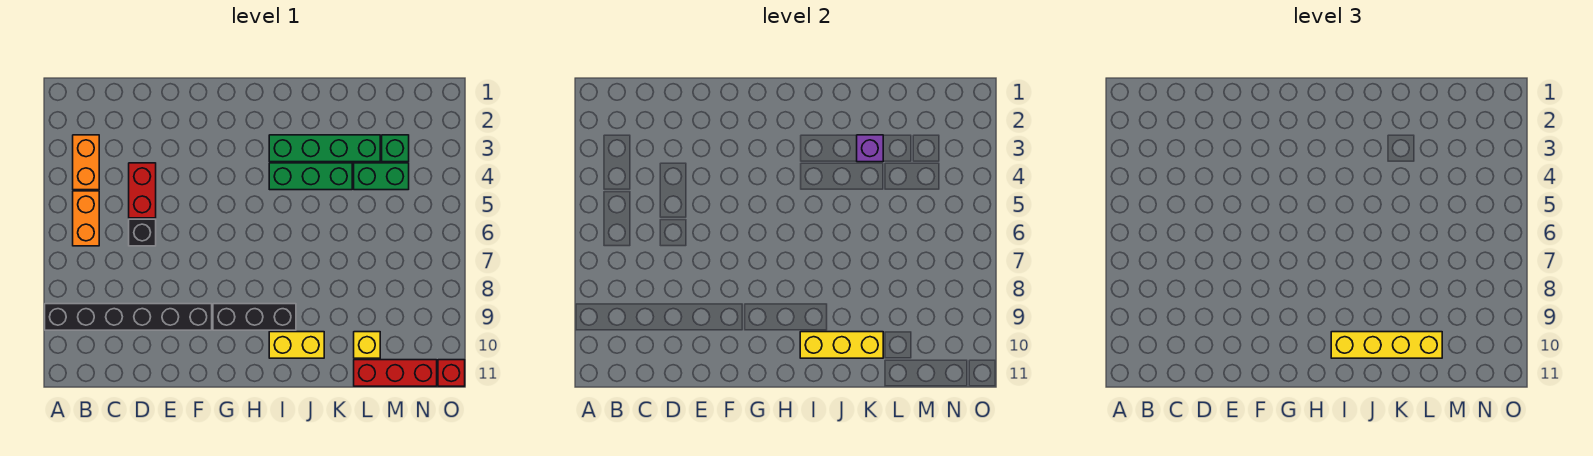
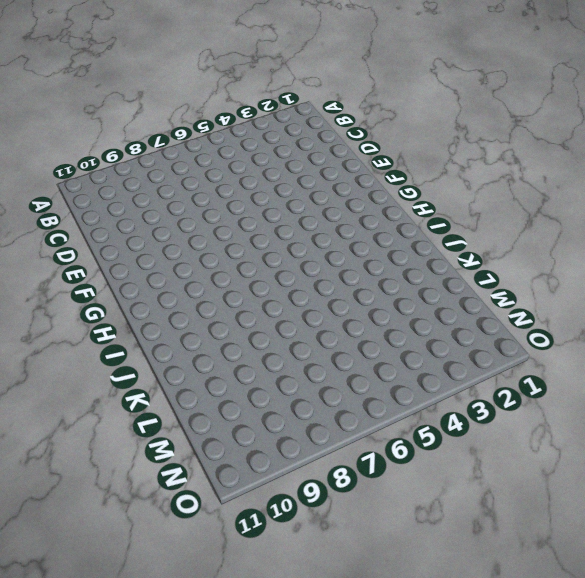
none -> black brick A9:F9 level 1
none -> orange brick B3:B4 level 1
none -> orange brick B5:B6 level 1

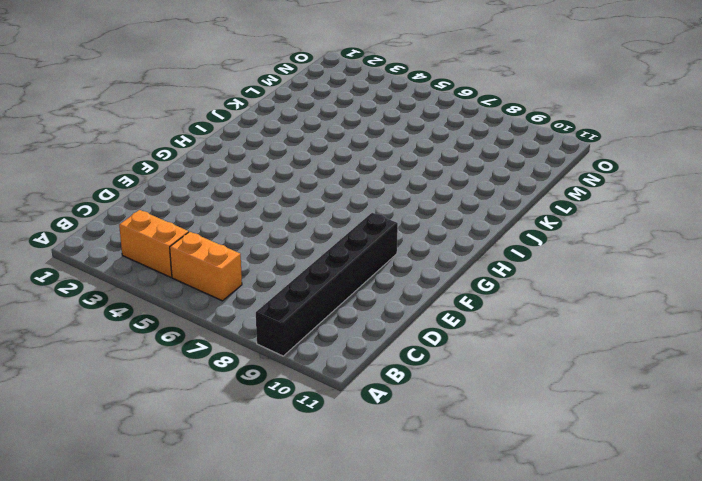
none -> red brick D4:D5 level 1
none -> black brick D6 level 1
none -> black brick G9:I9 level 1

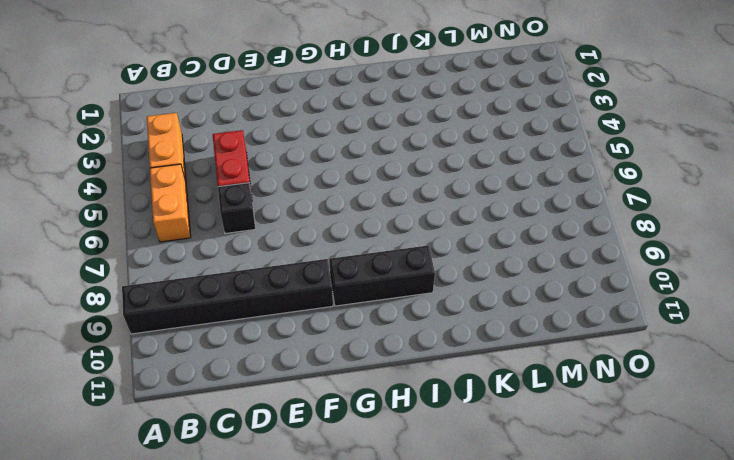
none -> green brick I3:L3 level 1
none -> green brick I4:K4 level 1
none -> yellow brick I10:J10 level 1

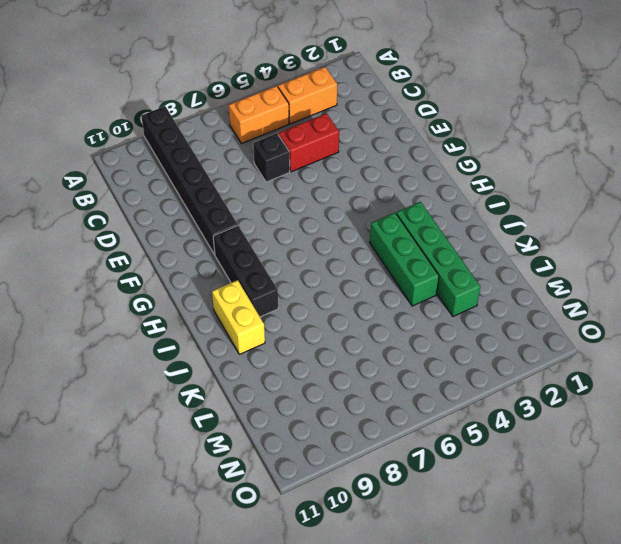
none -> green brick L4:M4 level 1
none -> yellow brick L10 level 1
none -> red brick L11:N11 level 1

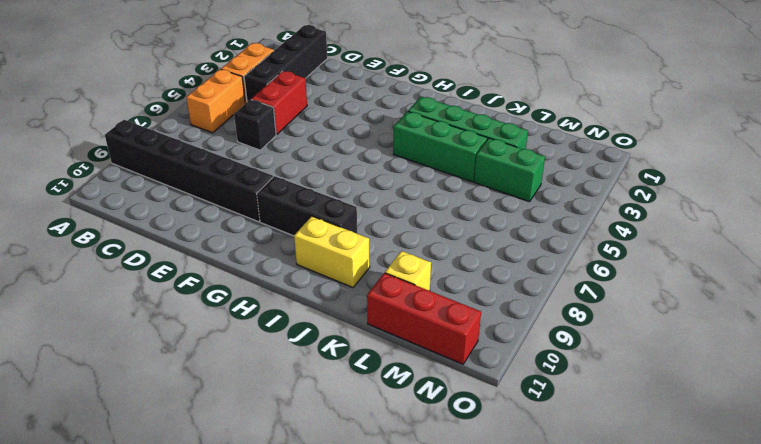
black brick C1:C4 level 1 -> none
none -> green brick M3 level 1
none -> red brick O11 level 1
none -> yellow brick I10:K10 level 2

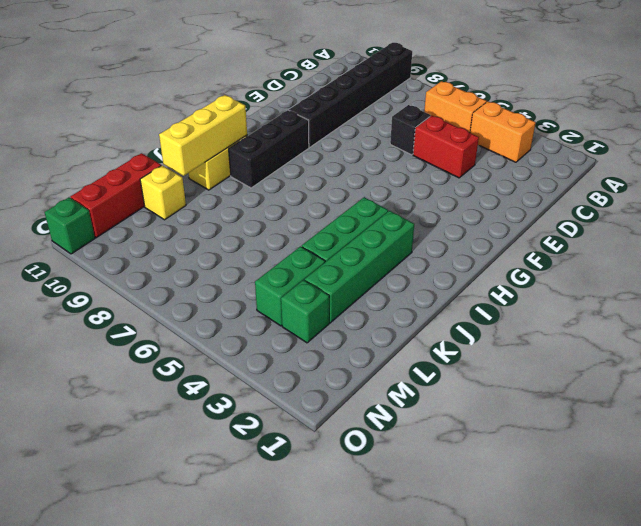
green brick O11 level 1 -> red brick O11 level 1
none -> purple brick K3 level 2
none -> yellow brick I10:L10 level 3

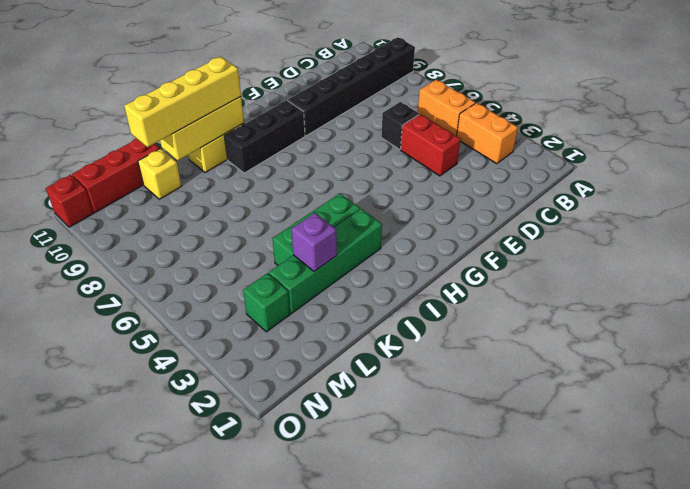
none -> green brick L4:M4 level 1

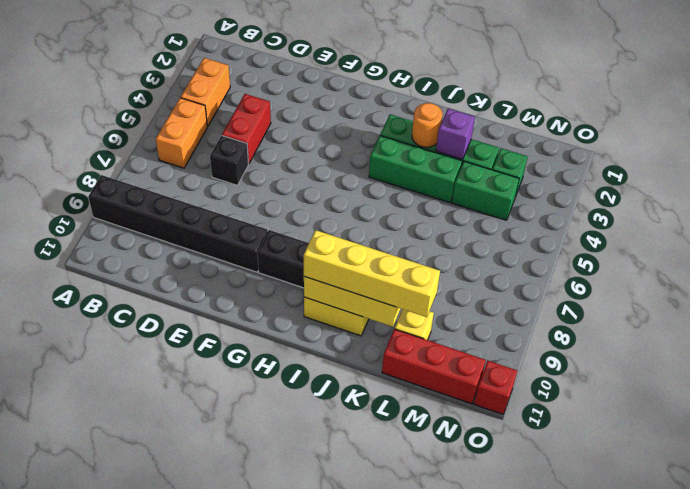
orange round brick J3 level 2 -> none

